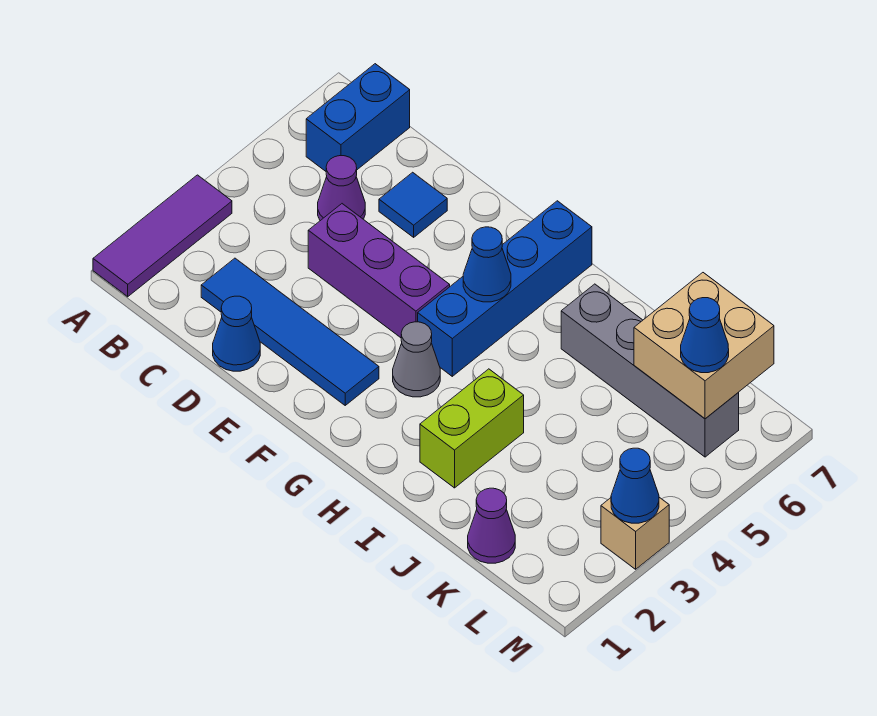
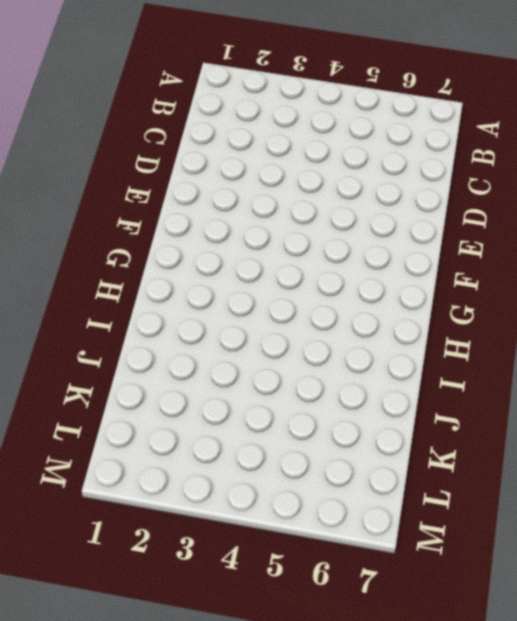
none -> purple tile A1:A3 level 1
none -> blue brick B6:B7 level 1
none -> blue tile C2:F2 level 1

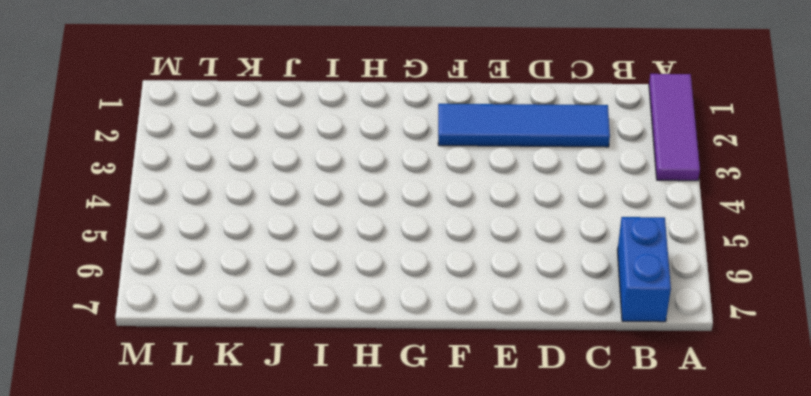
none -> purple cone C5 level 1
none -> blue cone D1 level 1
none -> purple brick D4:F4 level 1

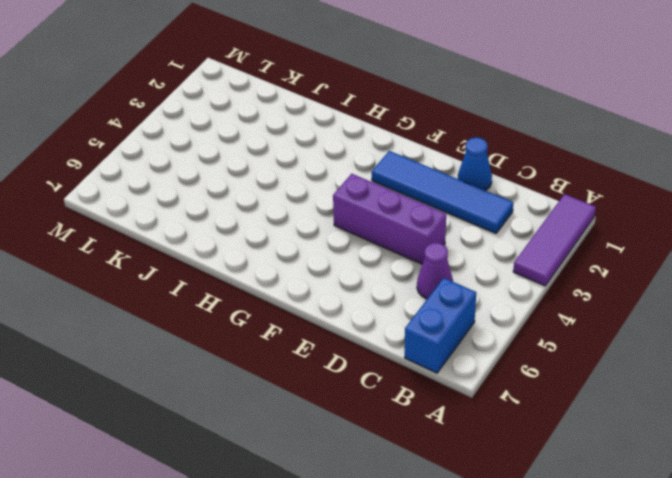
none -> blue tile D6 level 1
none -> grey cone G3 level 1
none -> blue brick G4:G7 level 1

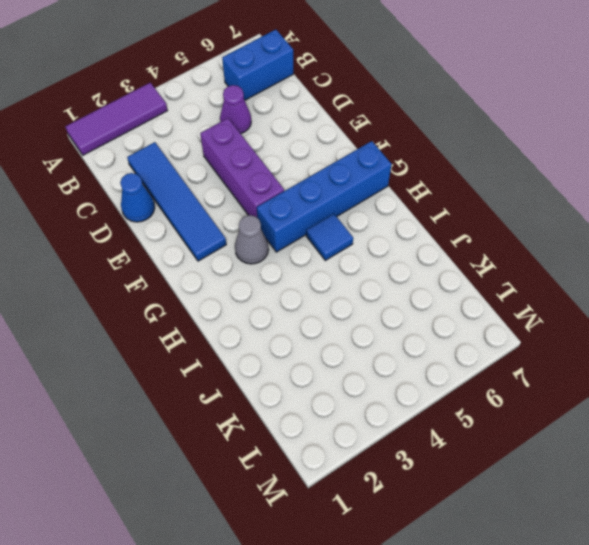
blue tile H5 level 1 -> blue tile D6 level 1
none -> lime brick I2:I3 level 1
none -> grey brick I6:L6 level 1
none -> purple cone K1 level 1

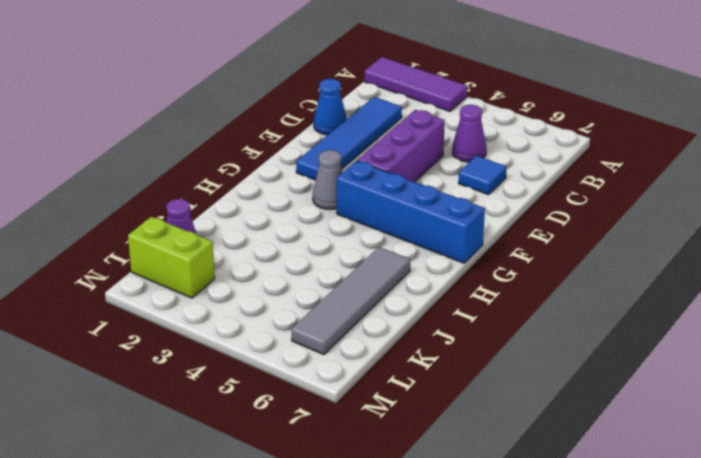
grey tile I6:L6 level 1 -> grey brick I6:L6 level 1
lime brick L1:L2 level 1 -> lime brick I2:I3 level 1
none -> blue brick B6:B7 level 1
none -> tan brick M3 level 1
none -> blue cone G5 level 2

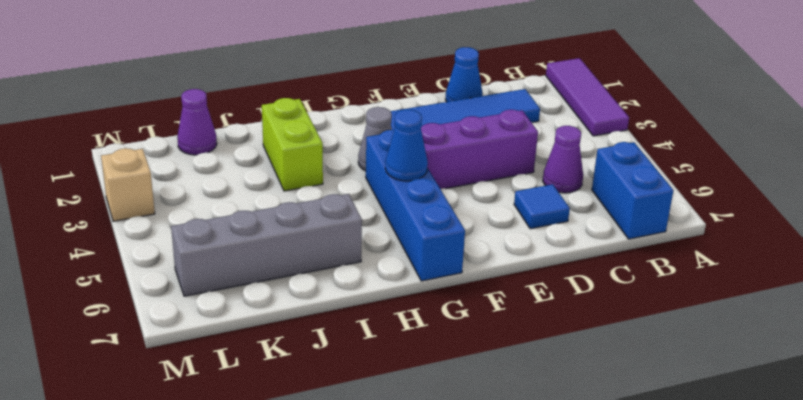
none -> tan brick K6:L7 level 2
none -> blue cone M3 level 2
none -> blue cone L6 level 3

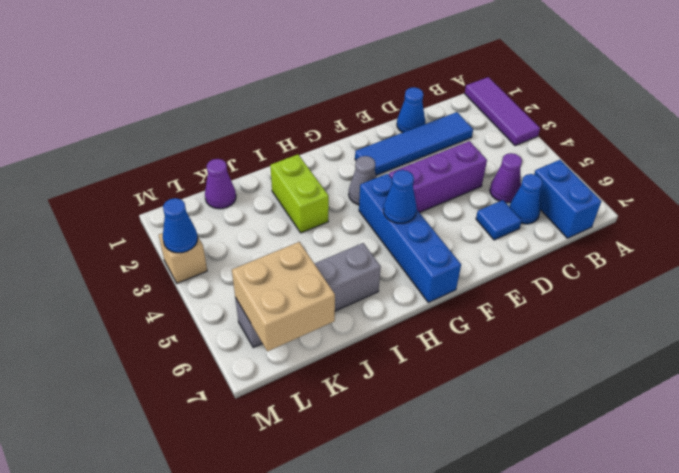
blue cone C6 level 1 -> blue cone L6 level 3

